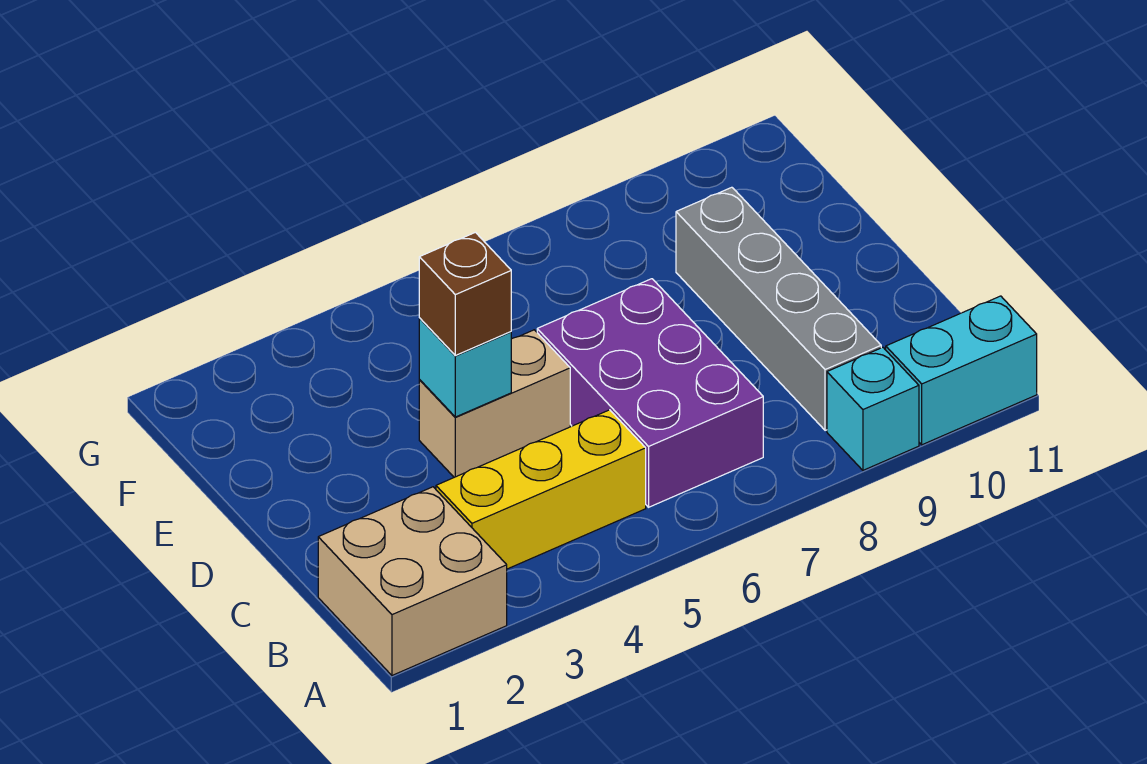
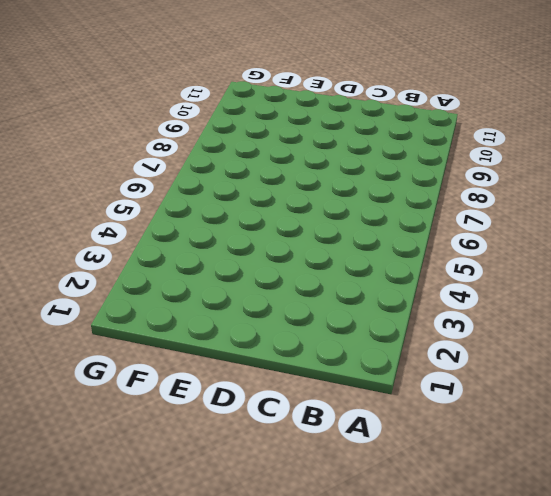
none -> tan brick A1:B2 level 1
none -> cyan brick A9 level 1

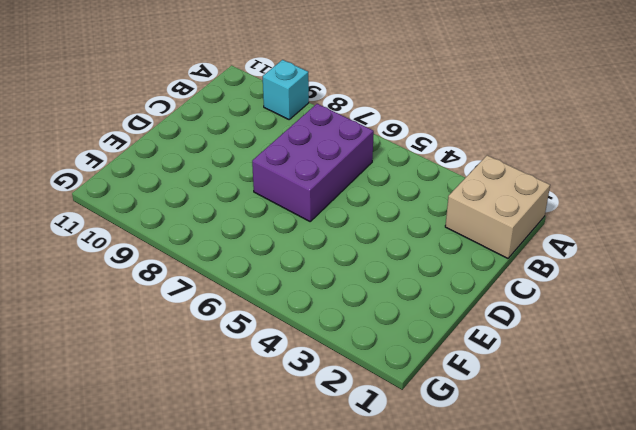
none -> cyan brick A10:A11 level 1
none -> yellow brick B3:B5 level 1

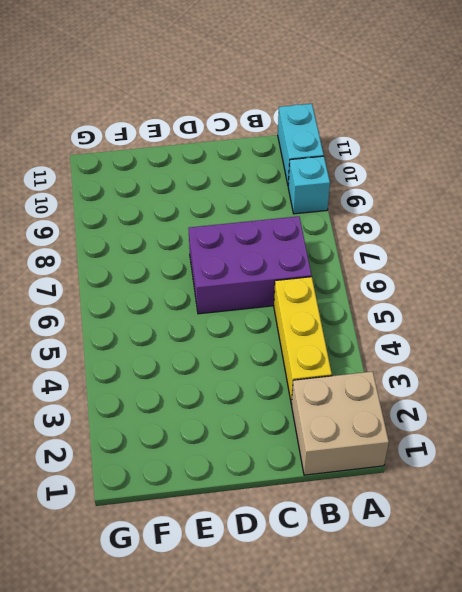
none -> grey brick B9:E9 level 1
none -> tan brick D4:D5 level 1

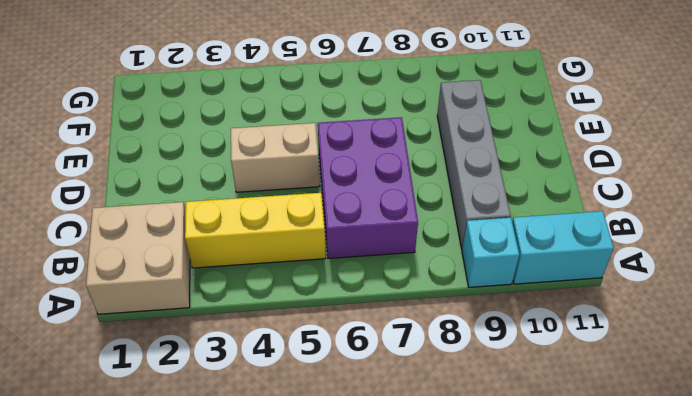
none -> cyan brick D4 level 2
none -> brown brick D4 level 3

